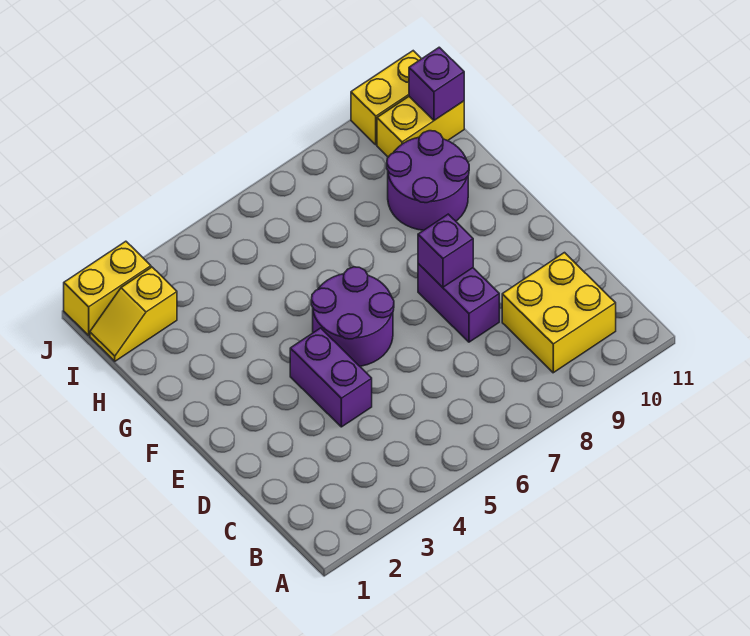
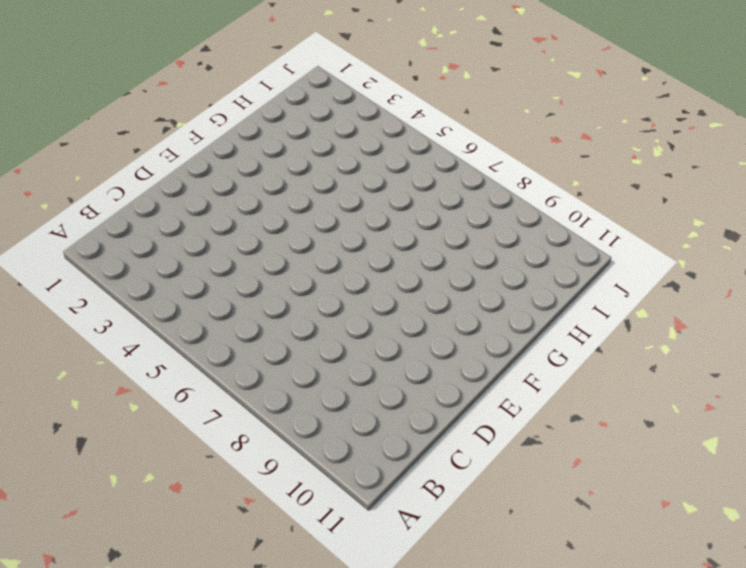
none -> yellow brick B9:C10 level 1
none -> purple brick D4:E4 level 1

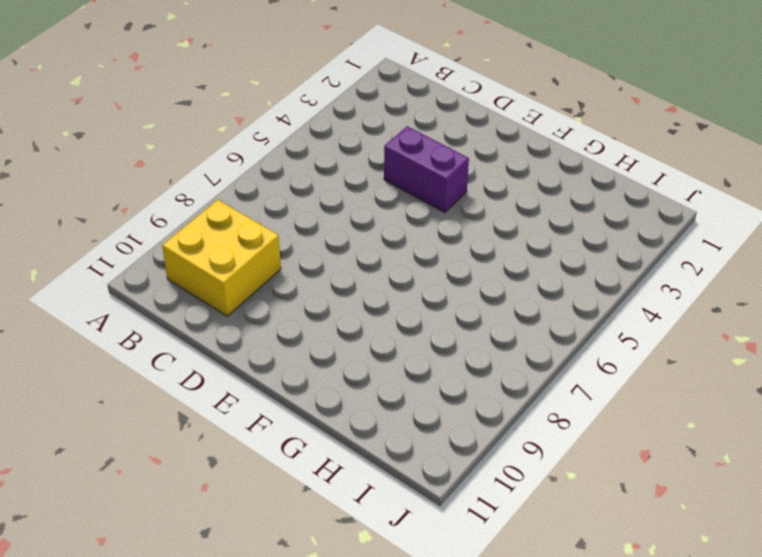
none -> purple brick D8:E8 level 1
none -> purple round brick E5:F6 level 1

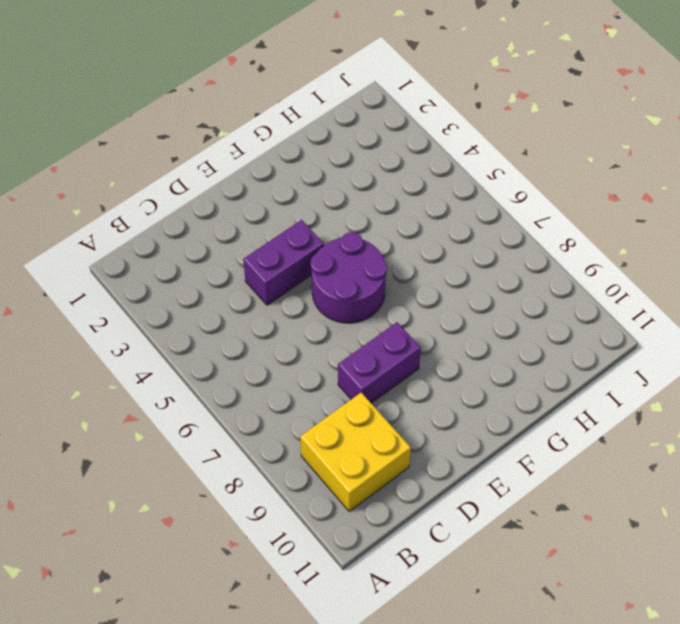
none -> purple round brick G9:H10 level 1
none -> yellow slope I1:I2 level 1 top 2

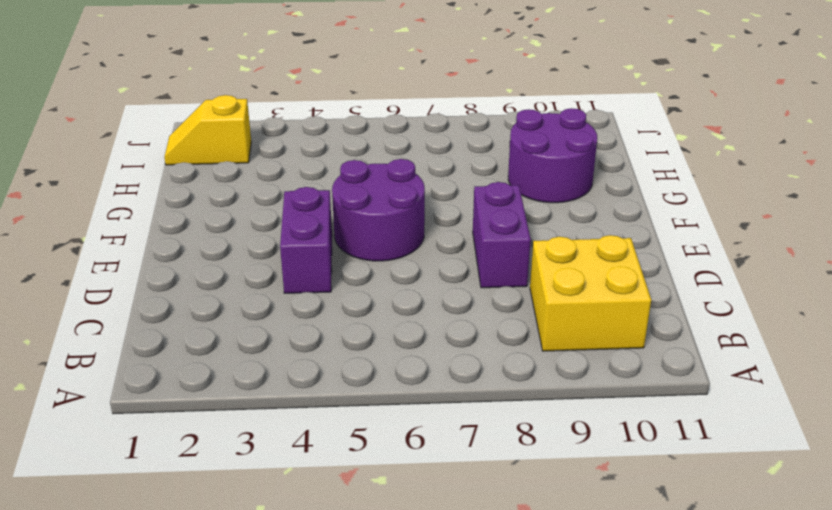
none -> yellow brick I10:I11 level 1
none -> yellow brick J1:J2 level 1

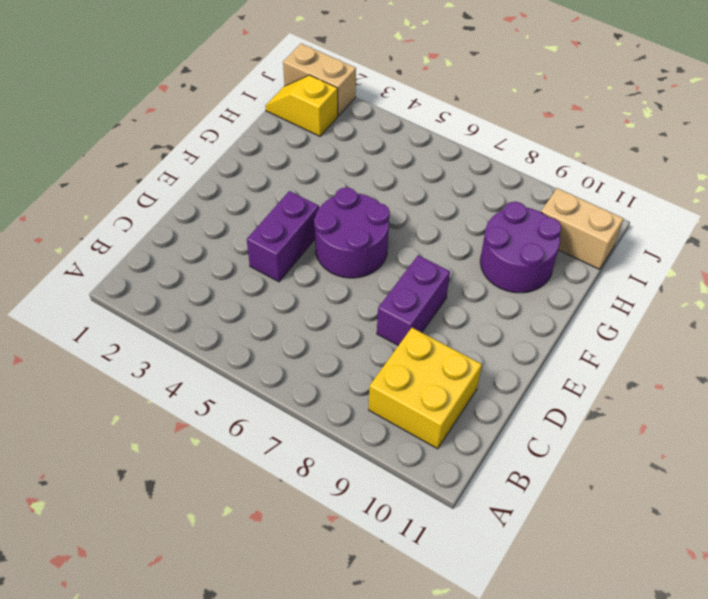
tan brick I10:I11 level 1 -> yellow brick I10:I11 level 1
tan brick J1:J2 level 1 -> yellow brick J1:J2 level 1
none -> yellow brick J10:J11 level 1
none -> purple brick E8 level 2

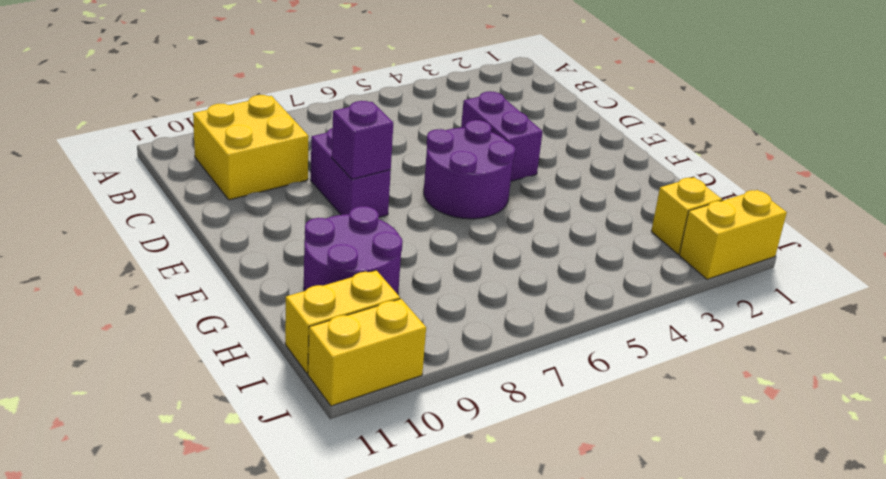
none -> purple brick I11 level 2

